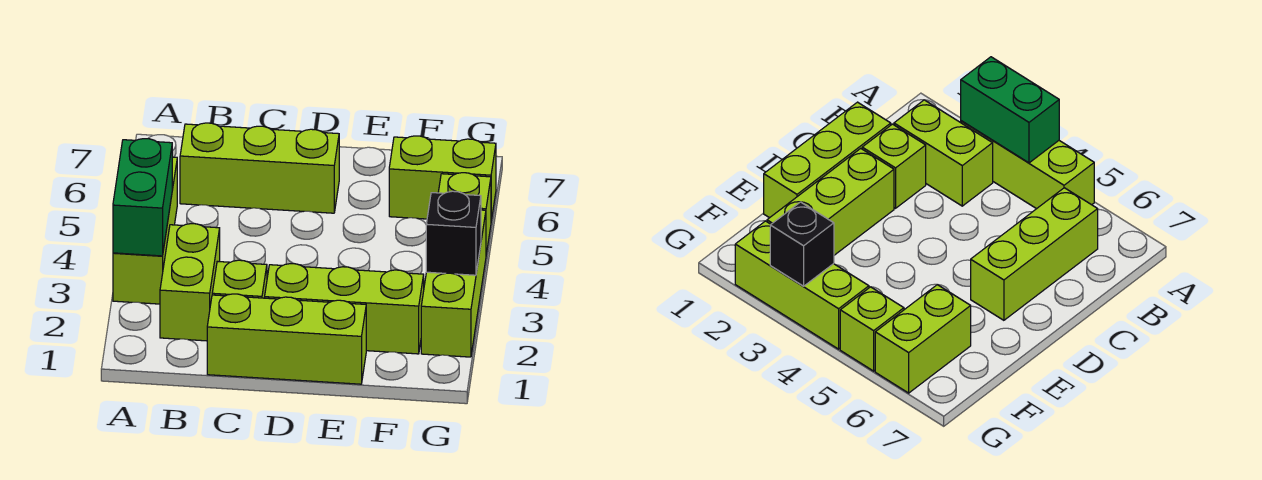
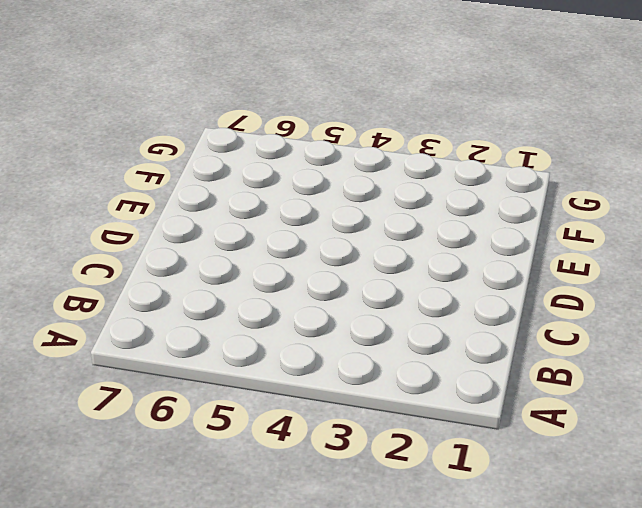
none -> lime brick A3:A5 level 1
none -> lime brick B2:B3 level 1

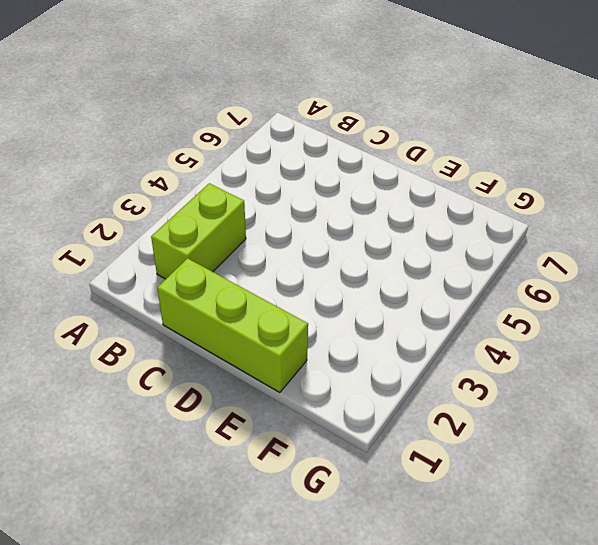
none -> lime brick A3:A5 level 1
none -> lime brick B6:D6 level 1

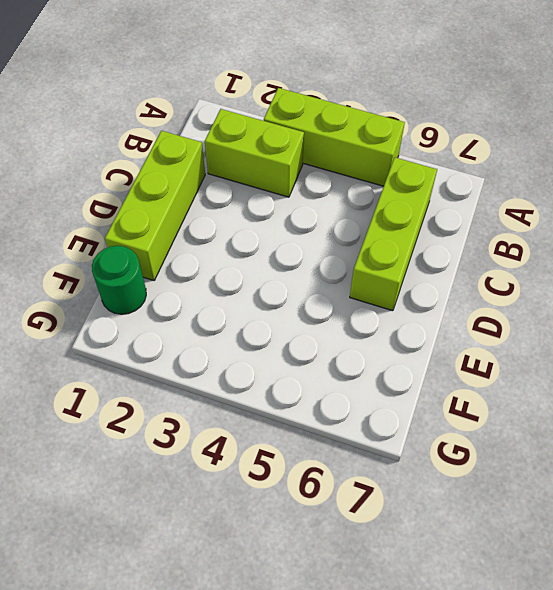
green round brick F1 level 1 -> none
none -> lime brick C2 level 1
none -> lime brick D2:F2 level 1

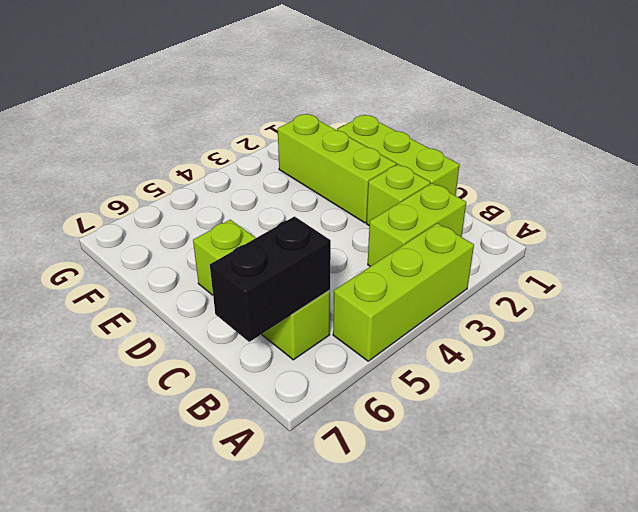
black brick B6:B7 level 2 -> none
none -> lime brick F6:G6 level 1
none -> lime brick G2:G4 level 1

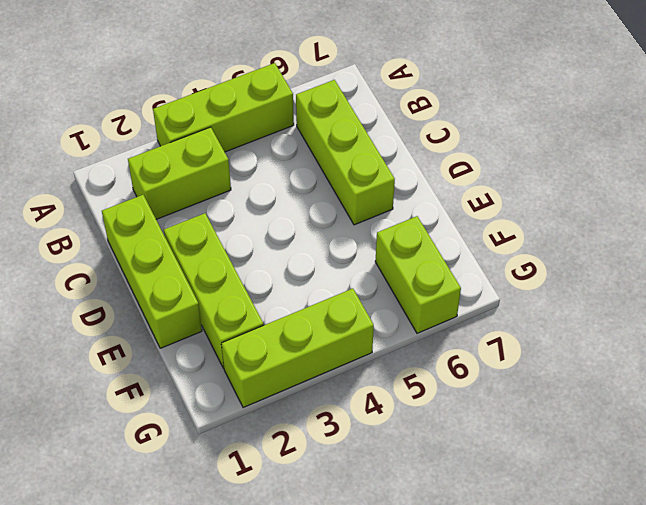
none -> lime brick C2 level 1
none -> lime brick G5 level 1

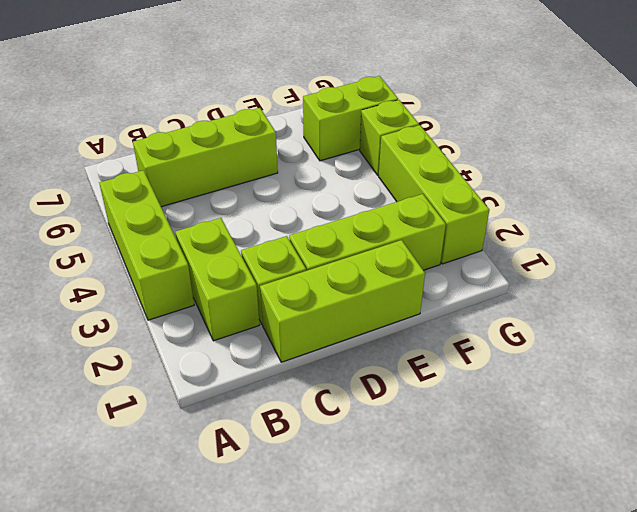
none -> green brick A3:A4 level 2
none -> black brick G3 level 2

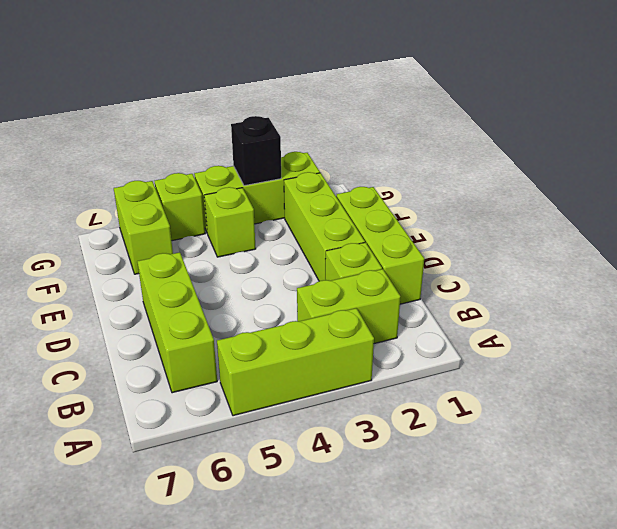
lime brick F4 level 1 -> none
none -> green brick A3:A4 level 2

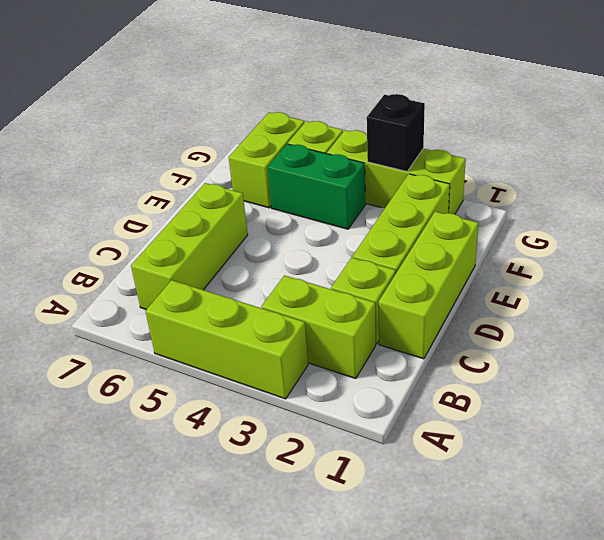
green brick F4:F5 level 1 -> green brick A3:A4 level 2

